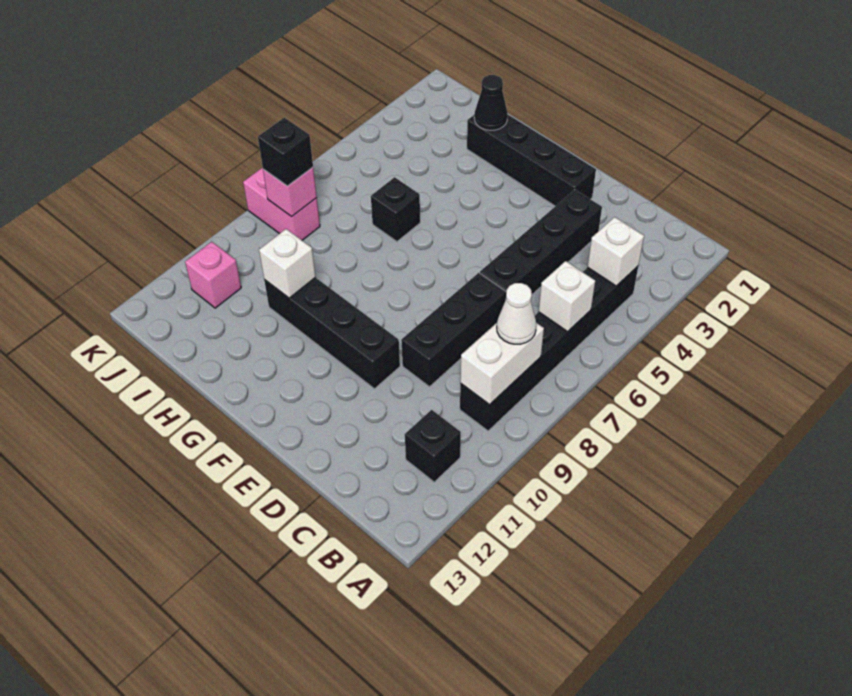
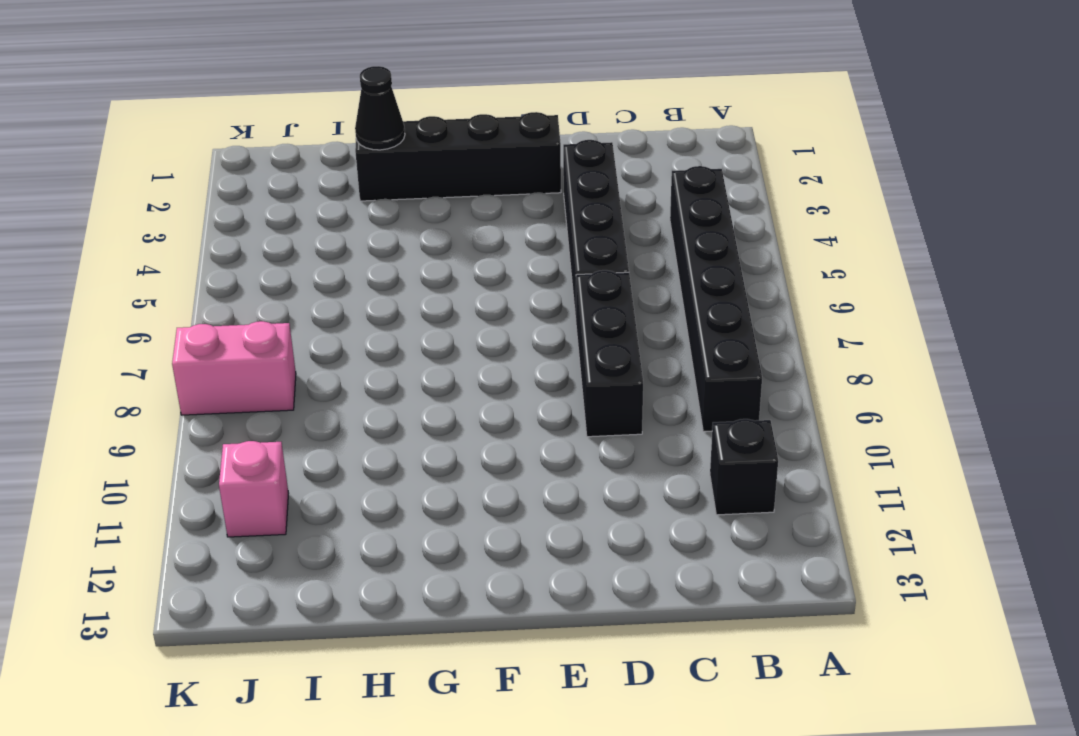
none -> black brick E10:H10 level 1
none -> black brick H6 level 1
none -> white brick B4 level 2

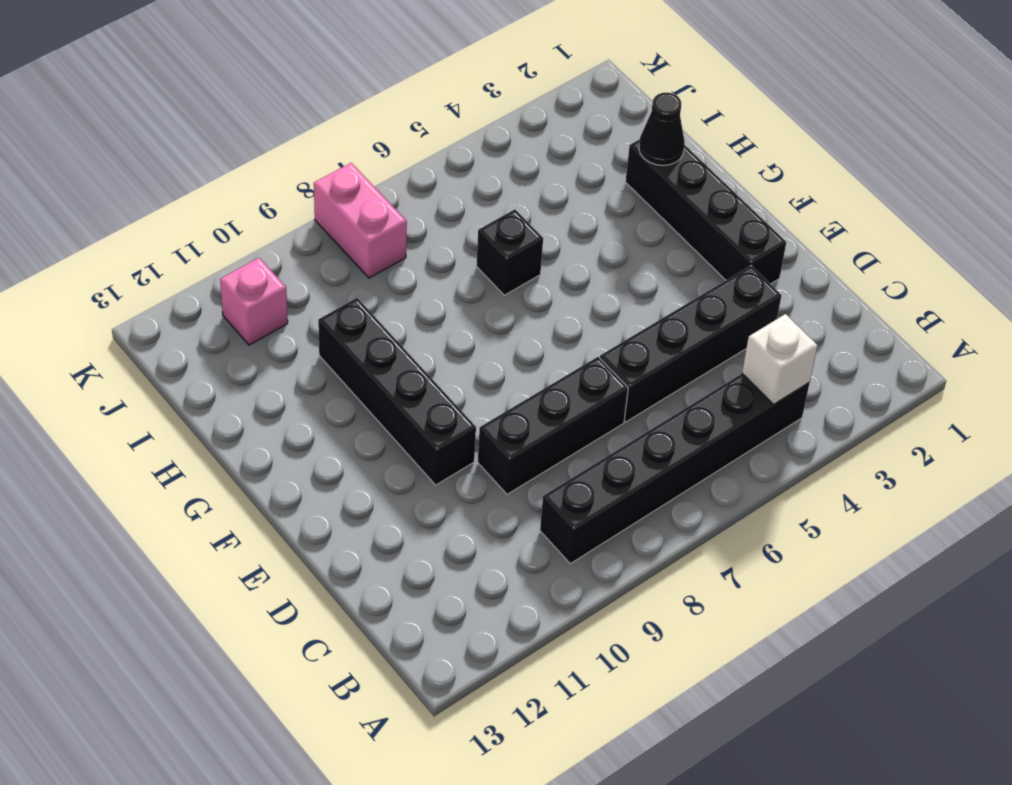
none -> black brick B11 level 1
none -> white brick B6 level 2
none -> white brick B8:B9 level 2

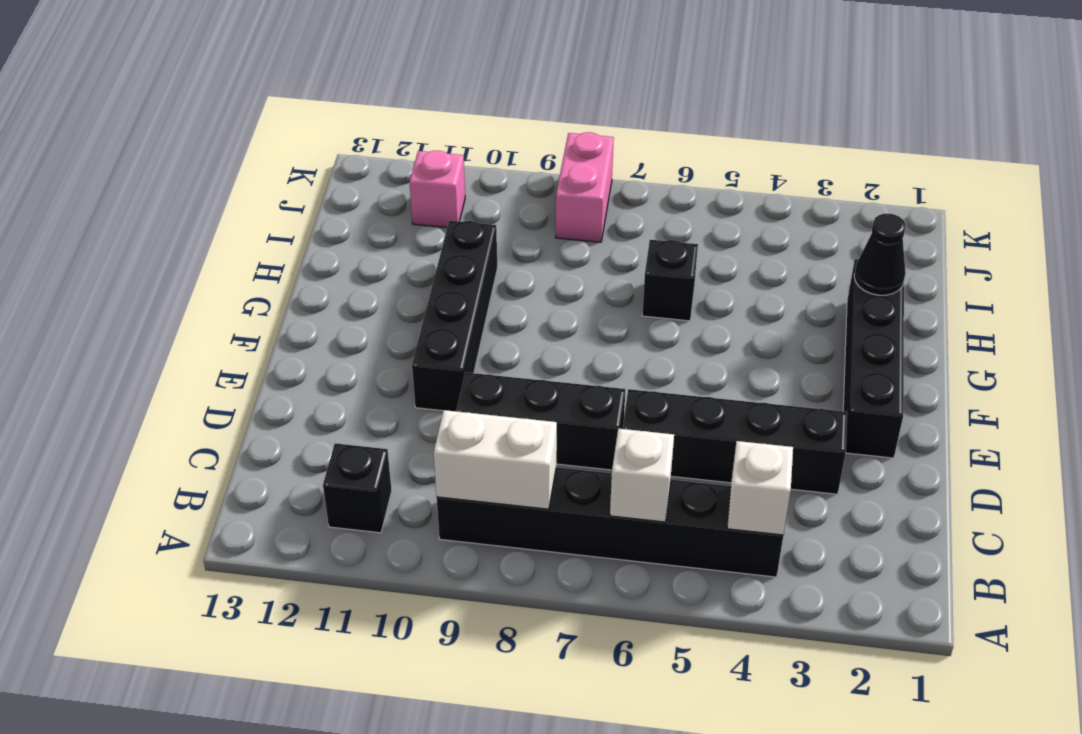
none -> white brick H10 level 2
none -> pink brick J8 level 2
none -> white cone B8 level 3

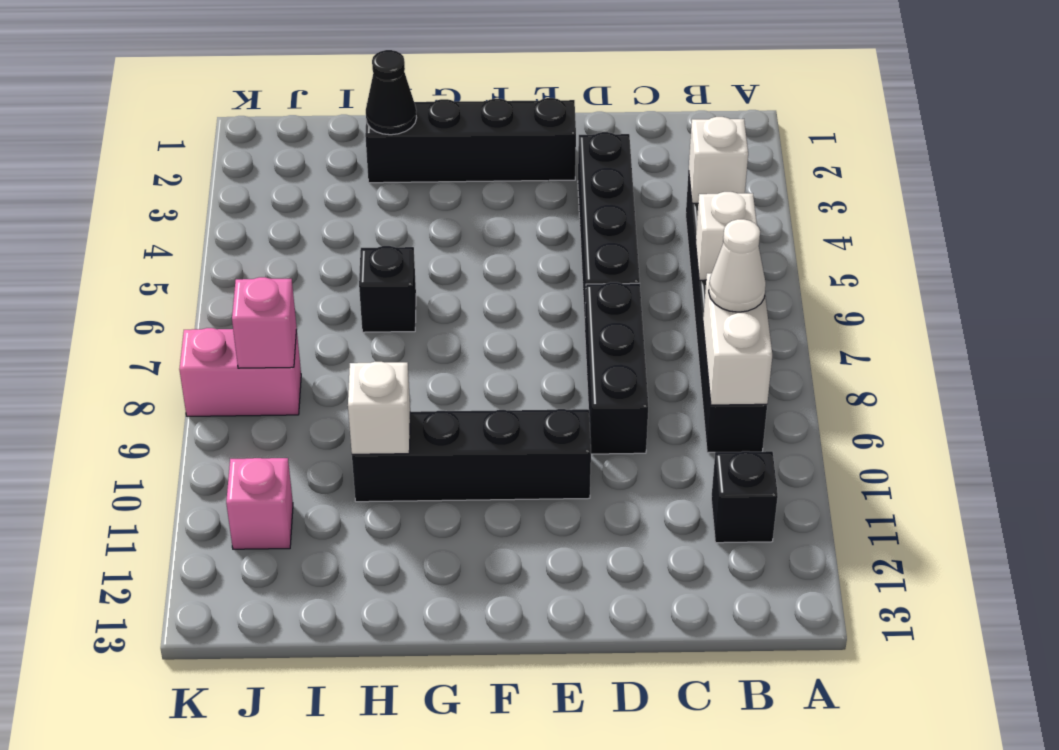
none -> black brick J8 level 3

